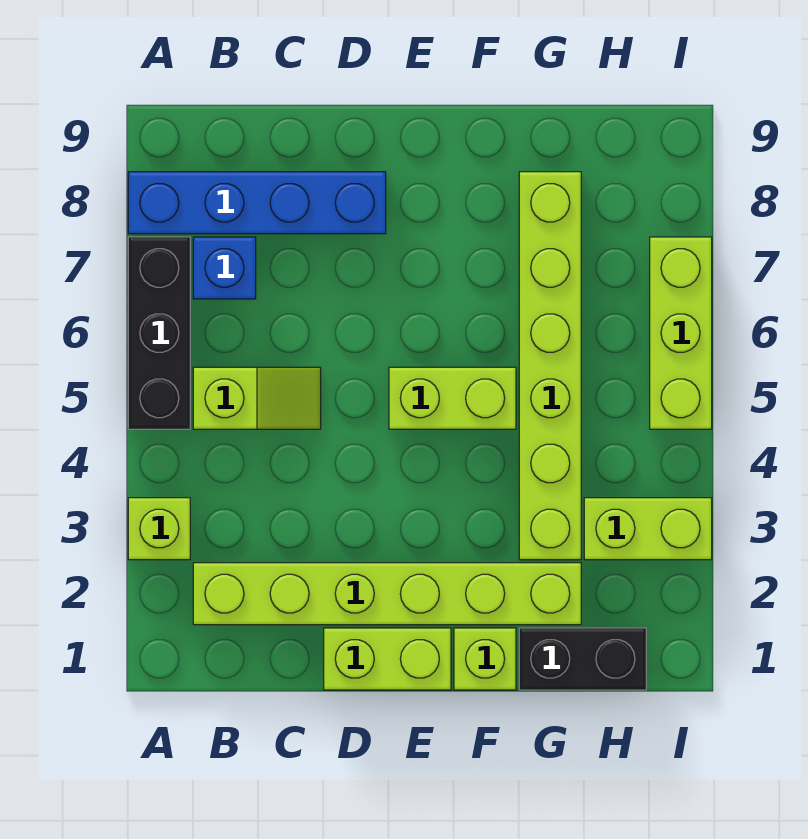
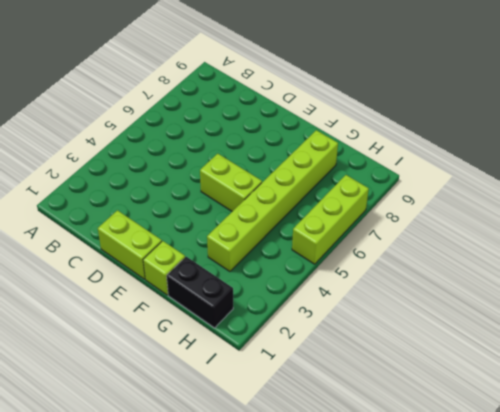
none -> lime brick A3 level 1
none -> black brick A5:A7 level 1
none -> blue brick A8:D8 level 1

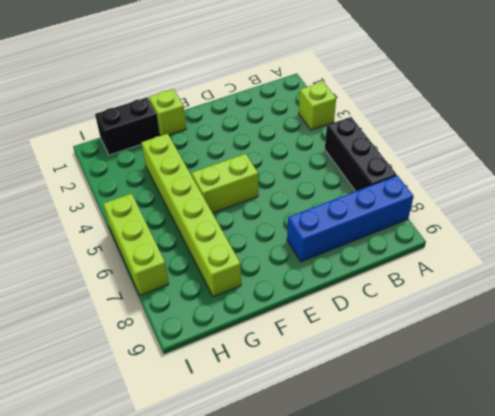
none -> lime brick B2:G2 level 1
none -> lime slope B5:C5 level 1 top B
none -> blue brick B7 level 1

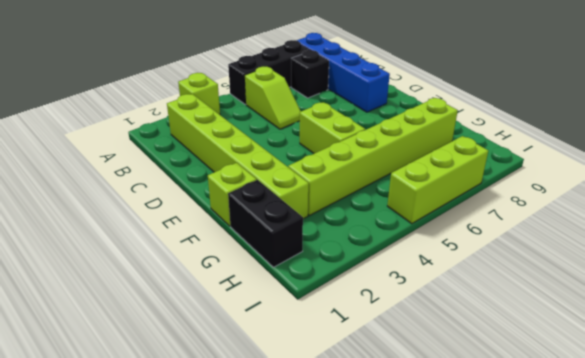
black brick B7 level 1 -> blue brick B7 level 1
none -> lime brick D1:E1 level 1
none -> lime brick H3:I3 level 1

